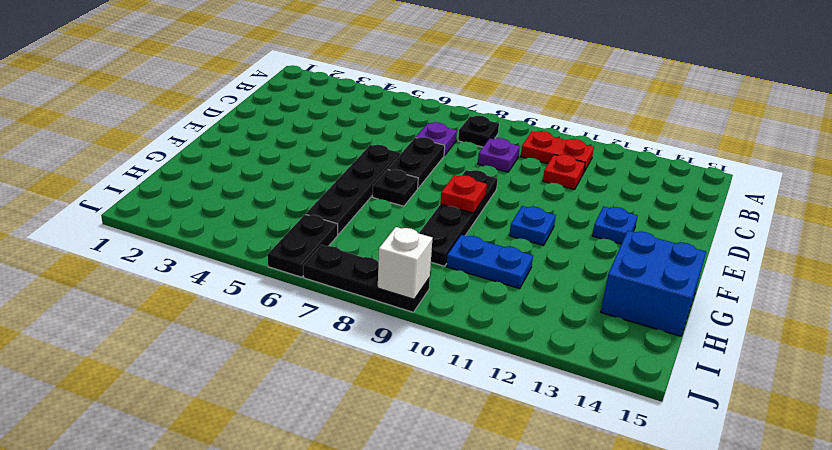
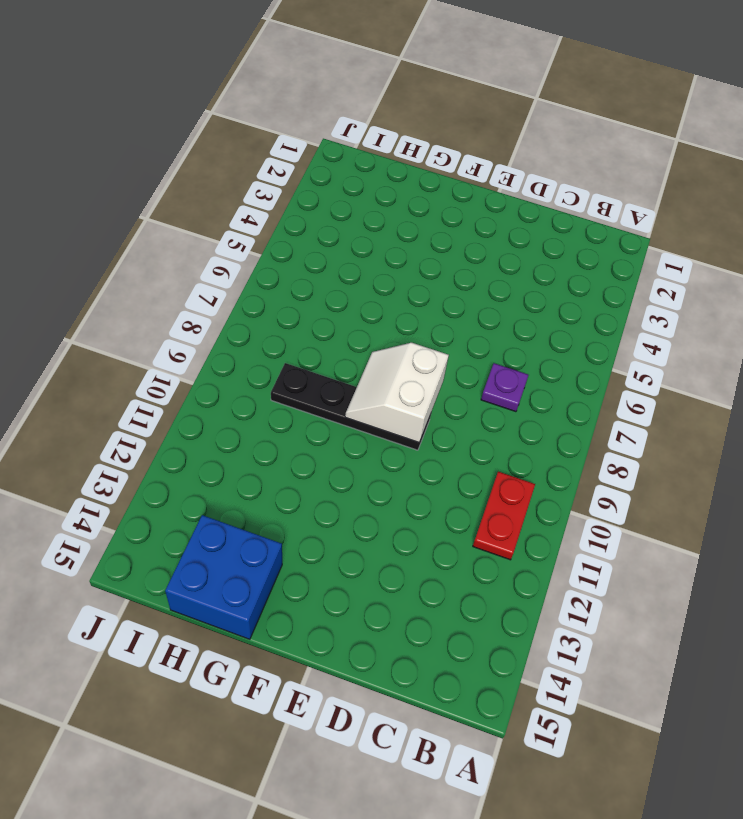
white slope E8:F9 level 2 top E -> red plate F9 level 2
none -> black plate B8 level 1
none -> purple plate C9 level 1
none -> red plate C11 level 1

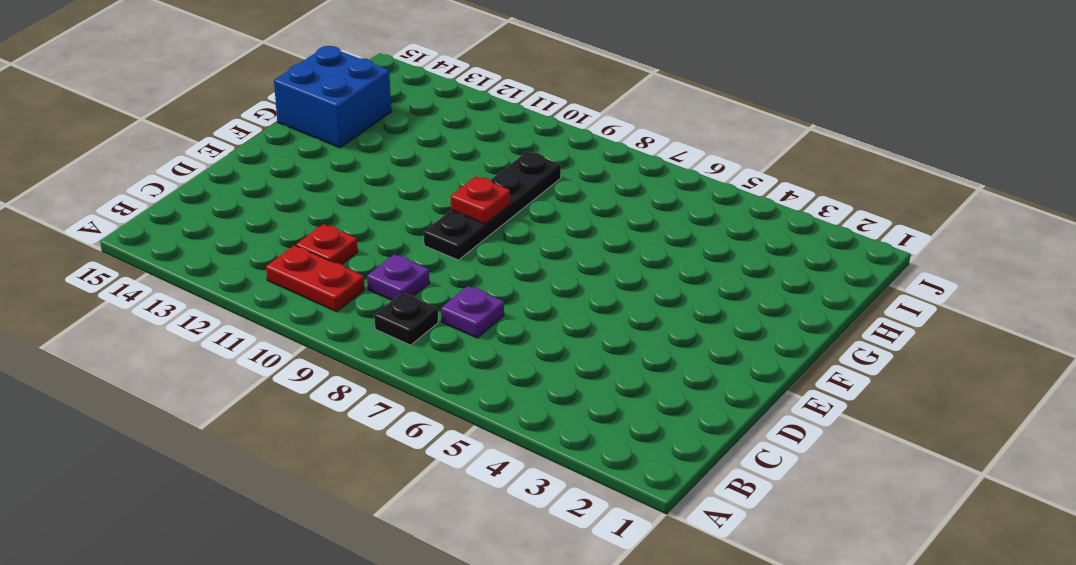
none -> black plate D7:E7 level 1
none -> black plate E6:H6 level 1
none -> blue plate E13 level 1

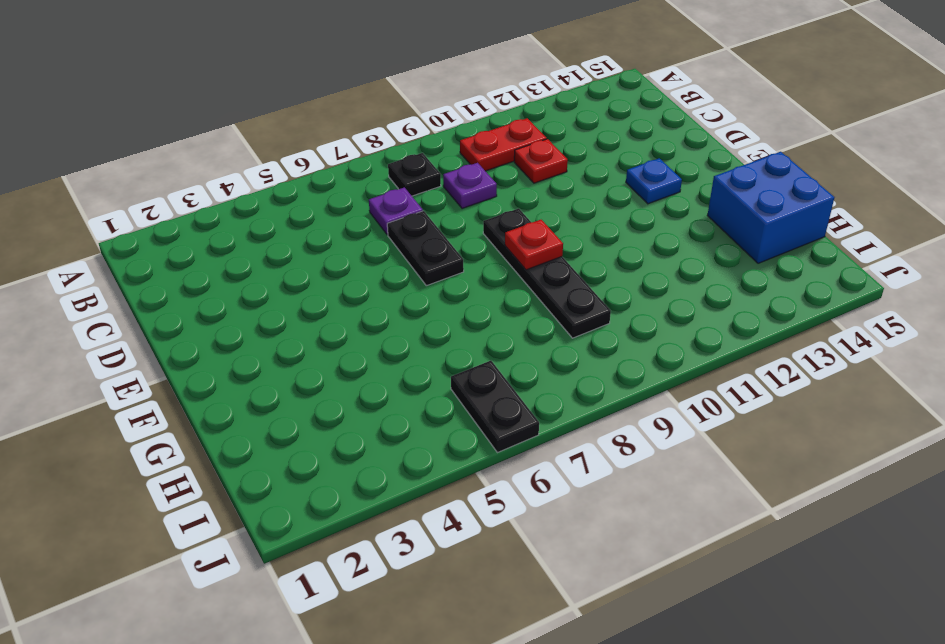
none -> black plate E6:H6 level 1
none -> black plate F7 level 1
none -> blue plate F11 level 1

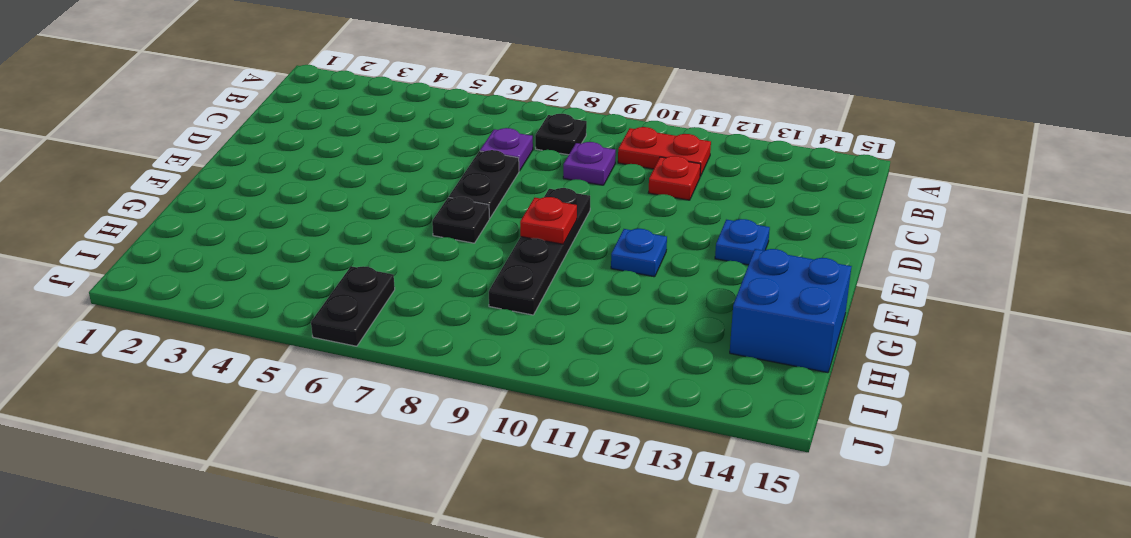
none -> black plate E6:H6 level 1
none -> blue plate H10:H11 level 1
none -> black plate J7:J9 level 1

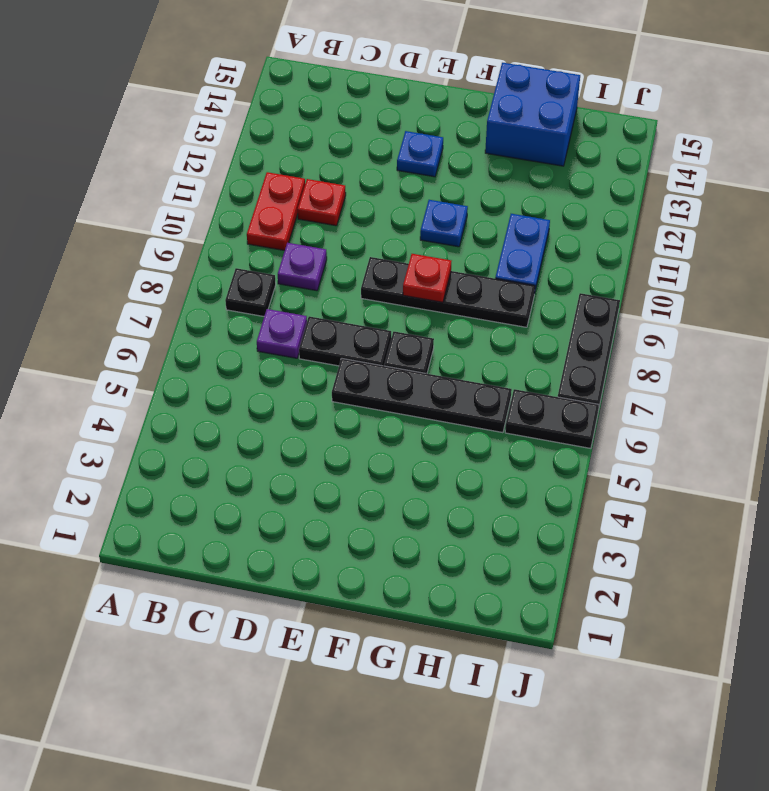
none -> white brick J9 level 2

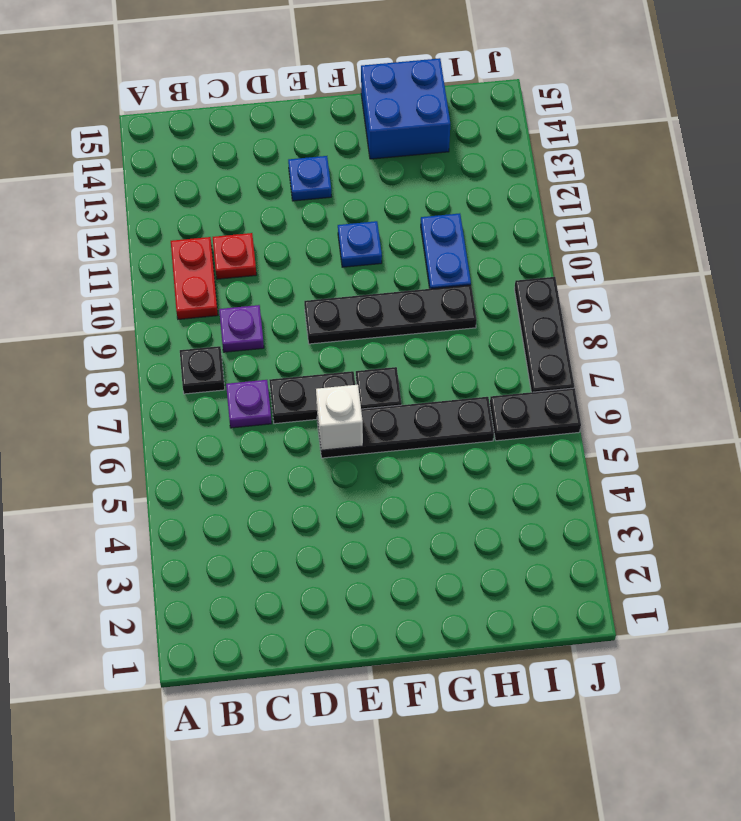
white brick E6 level 2 -> white brick J9 level 2
none -> red plate F9 level 2

